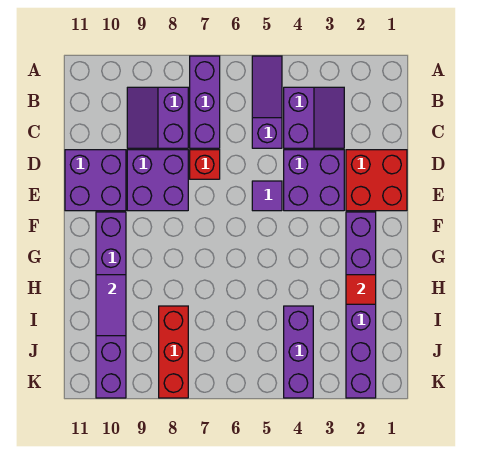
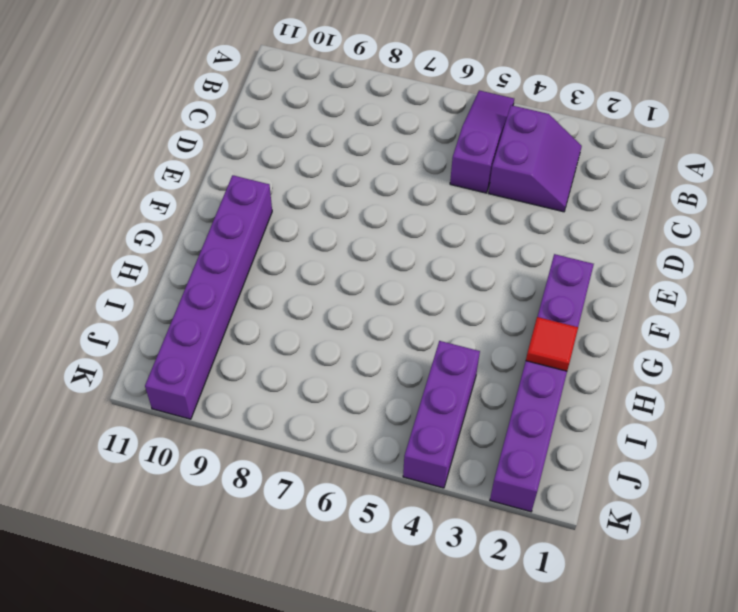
none -> purple brick A7:C7 level 1
none -> purple slope B8:C9 level 1 top 8
none -> red brick D1:E2 level 1

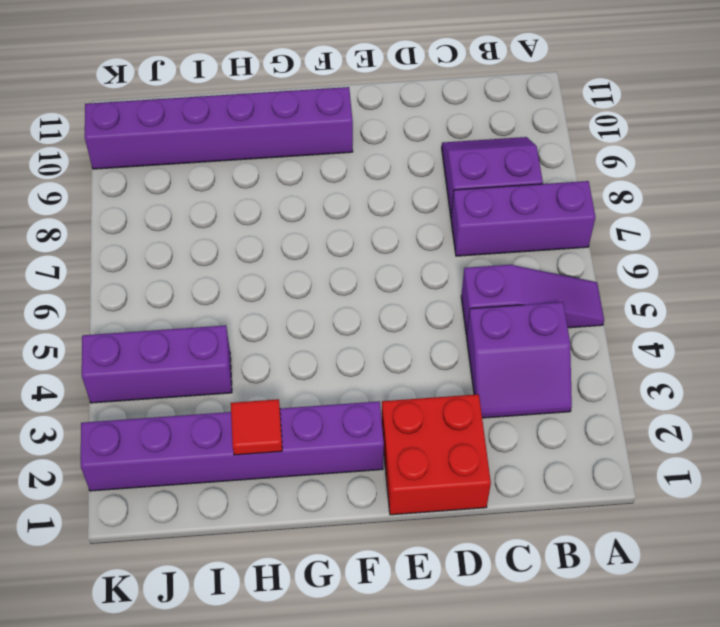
none -> purple brick D3:E4 level 1
none -> red brick D7 level 1
none -> purple brick D8:E9 level 1

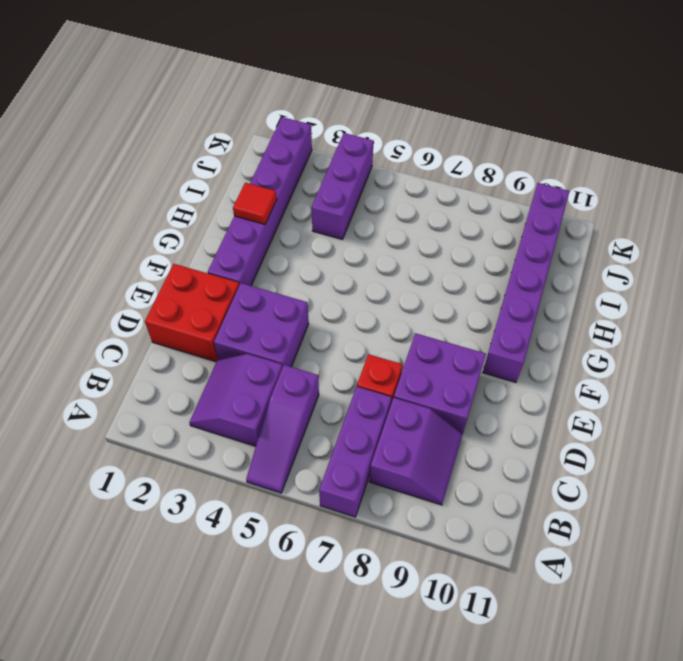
none -> purple brick D10:E11 level 1
none -> purple tile E5 level 1
none -> red brick I8:K8 level 1

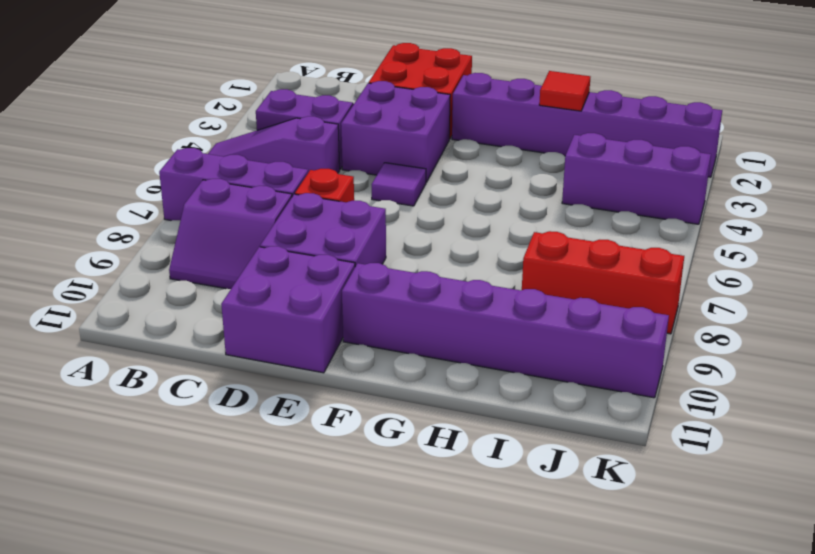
none -> purple tile H10:I10 level 2

